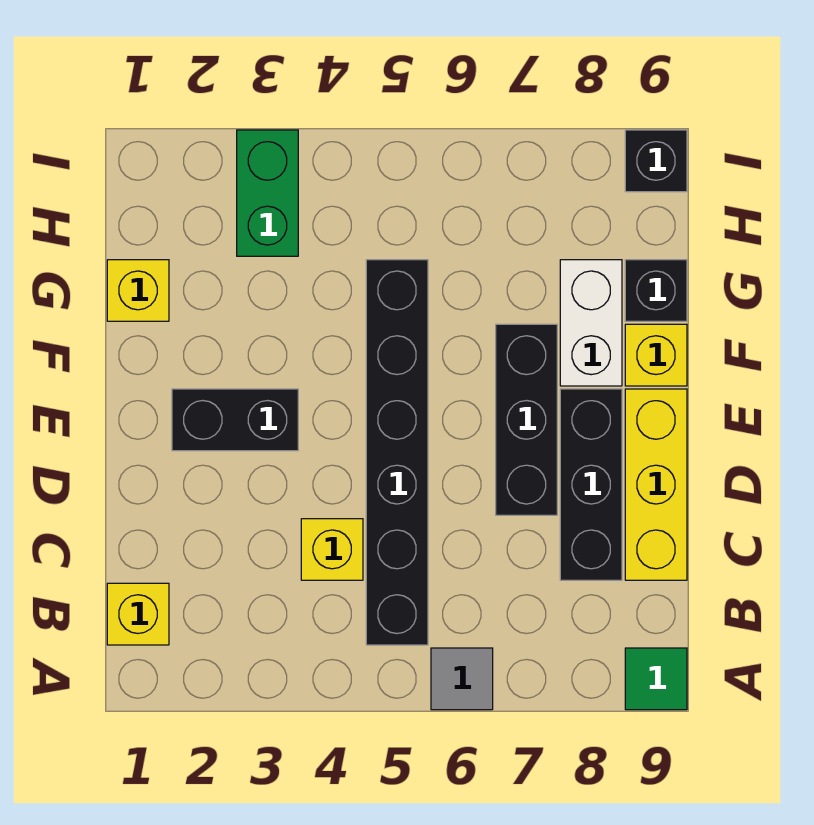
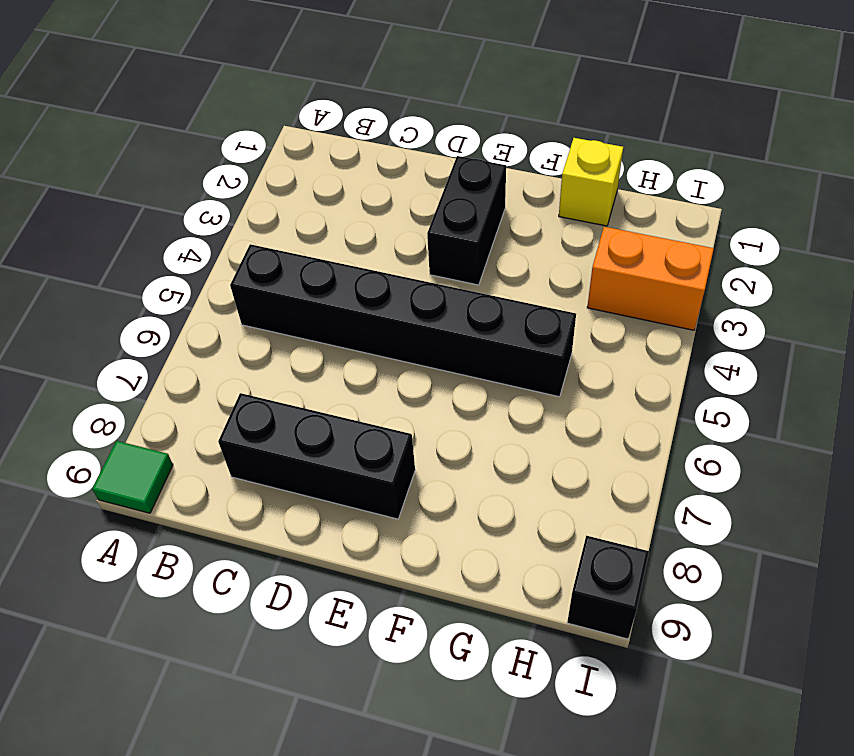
orange brick H3:I3 level 1 -> green brick H3:I3 level 1
none -> grey tile A6 level 1
none -> yellow brick B1 level 1
none -> yellow brick C4 level 1

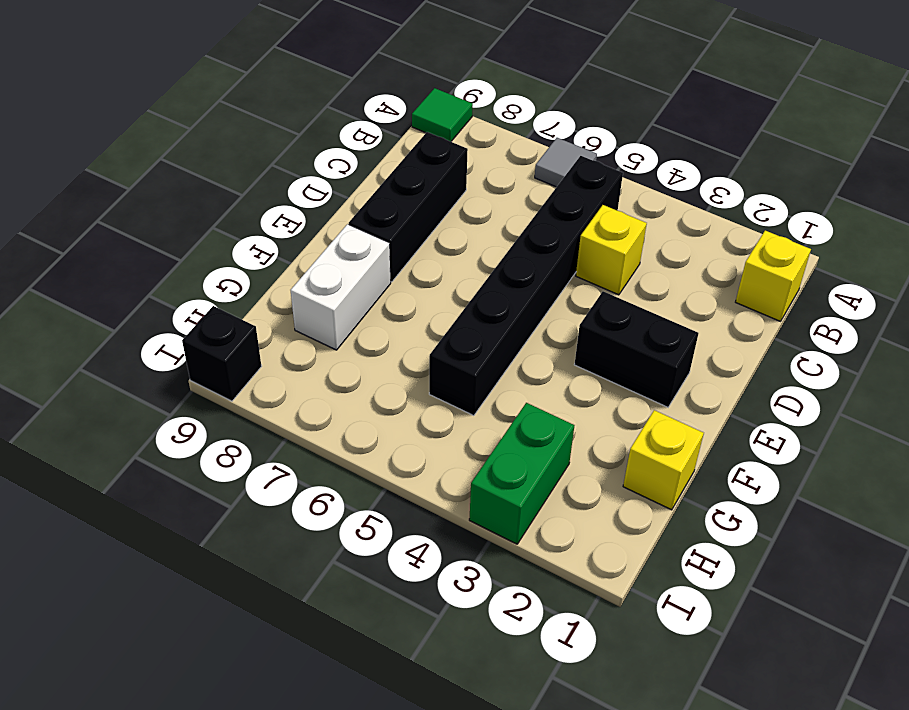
none -> yellow brick C9:E9 level 1
none -> black brick D7:F7 level 1
none -> yellow brick F9 level 1

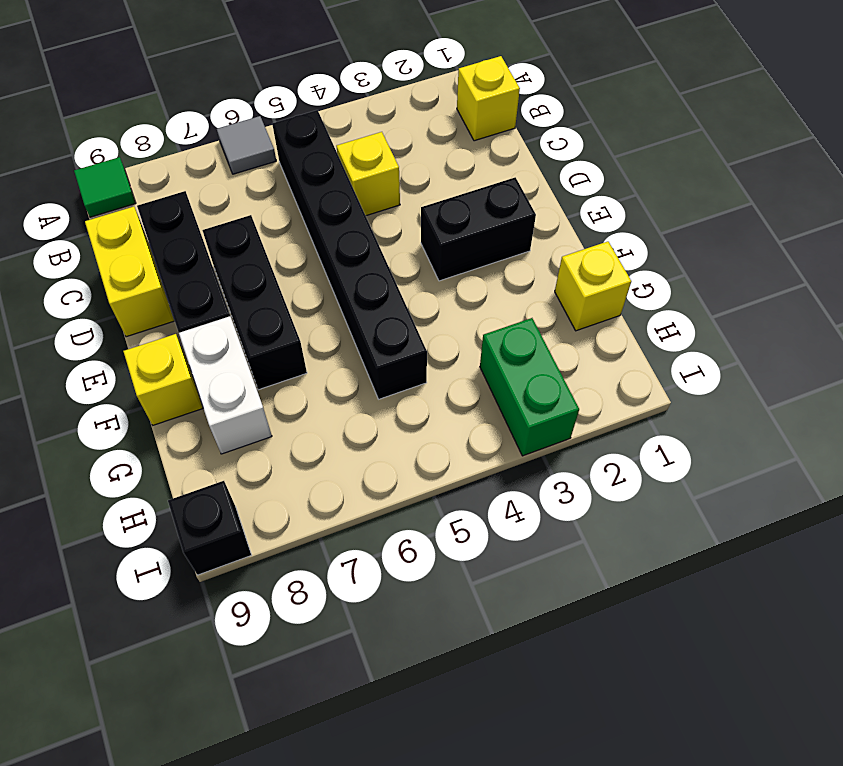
yellow brick C9:D9 level 1 -> yellow brick C9:E9 level 1
none -> black brick G9 level 1

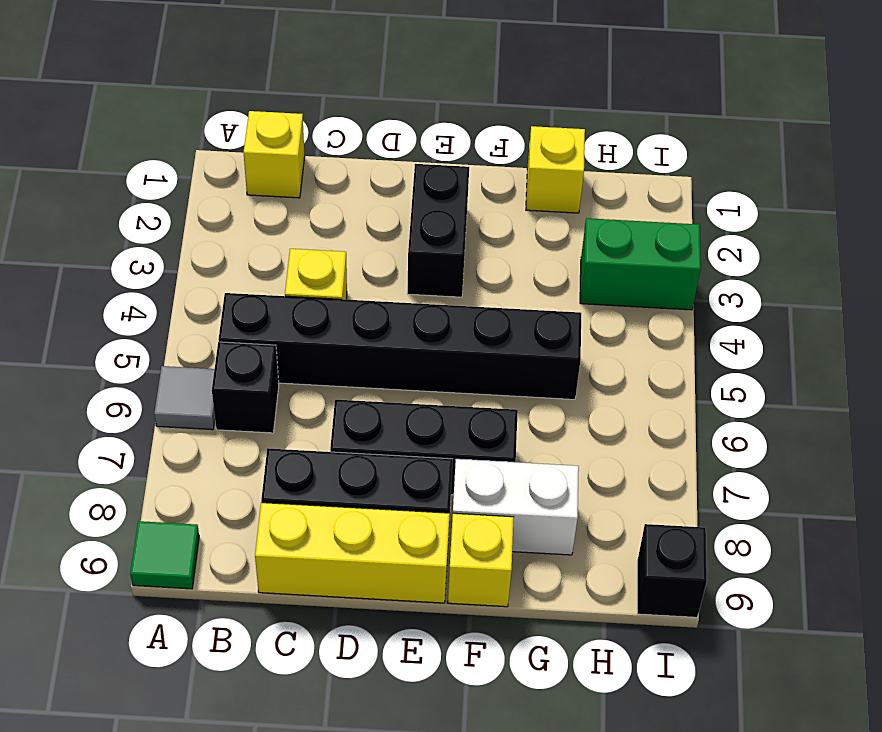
black brick B6 level 1 -> black brick G9 level 1

